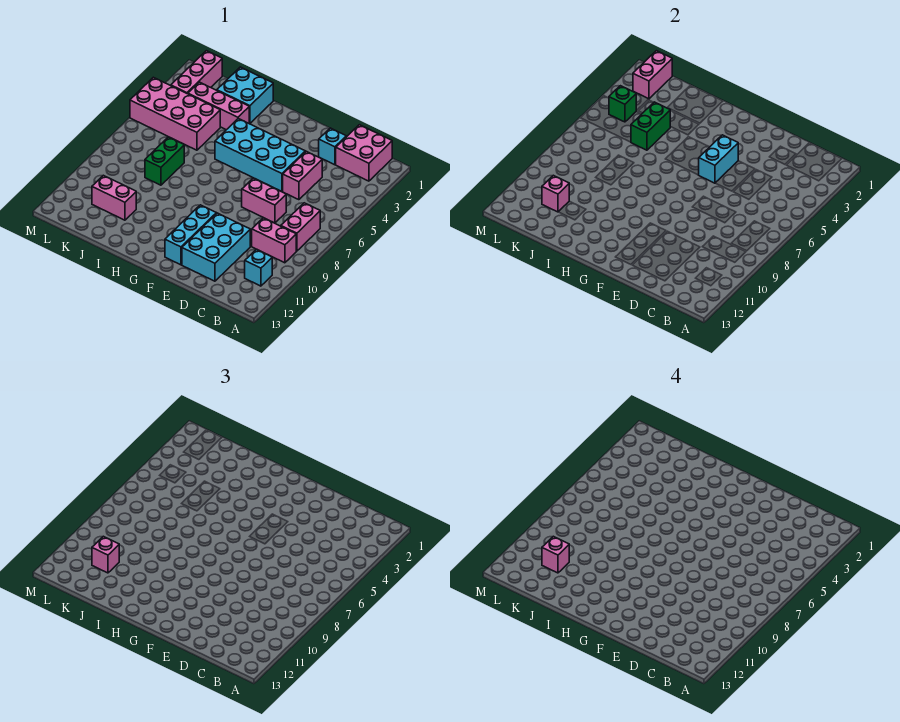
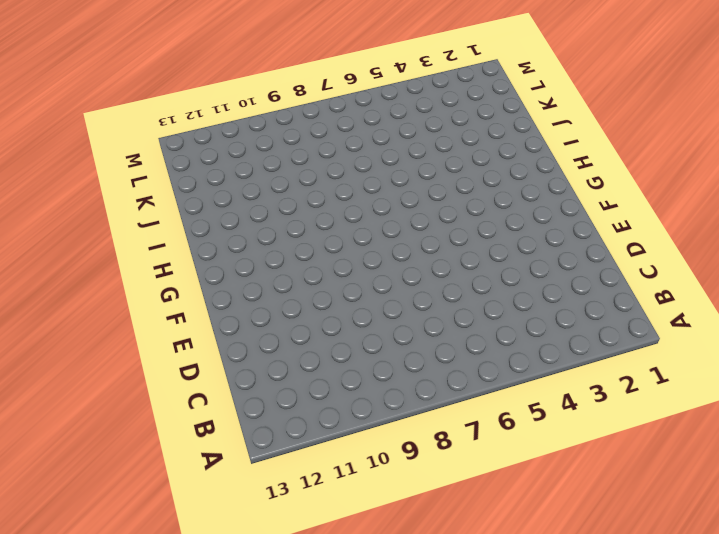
none -> pink brick B1:C2 level 1
none -> pink brick B7:B8 level 1
none -> pink brick B9:C9 level 1

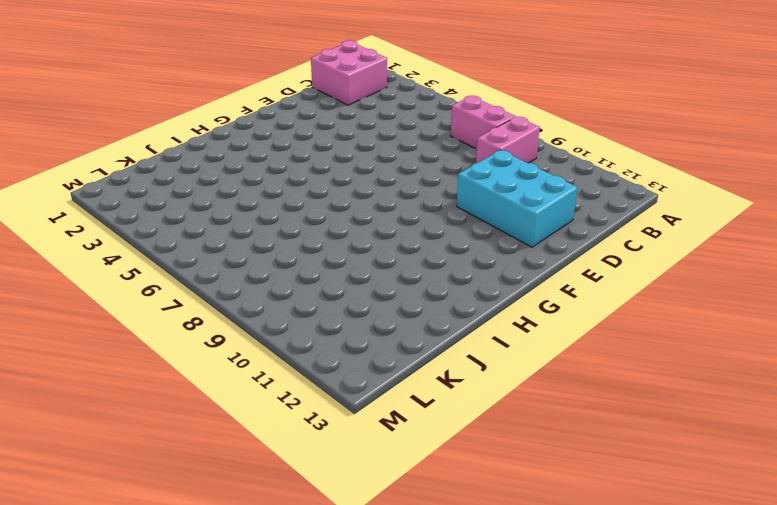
none -> cyan brick B11 level 1
none -> cyan brick D2 level 1
none -> pink brick D4:D5 level 1

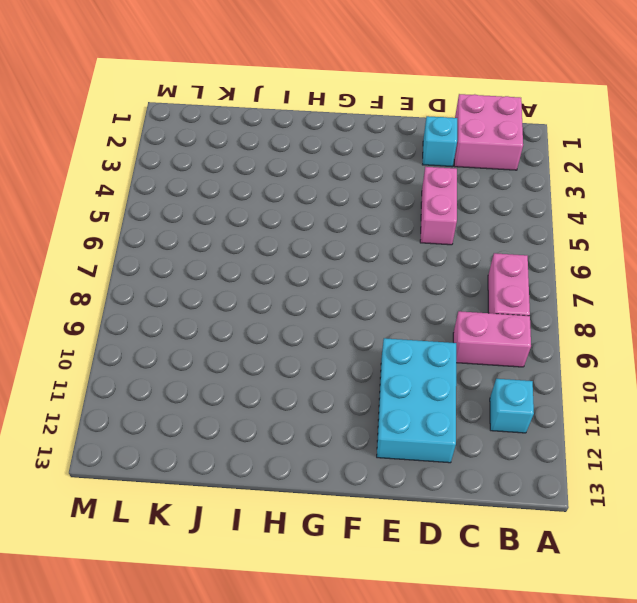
none -> pink brick D7:E7 level 1
none -> cyan brick E4:H5 level 1
none -> cyan brick F10:F12 level 1

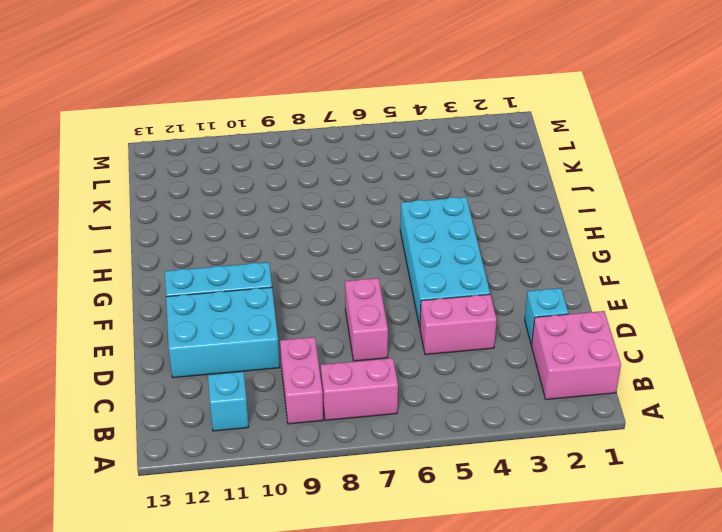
none -> cyan brick I1:J2 level 1
none -> pink brick I3:K3 level 1
none -> pink brick J4:M5 level 1

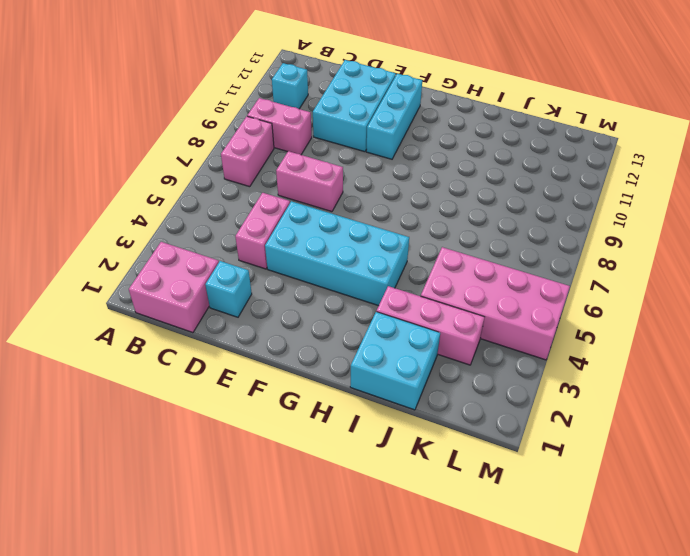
none -> green brick J7:J8 level 1
none -> pink brick J11:K11 level 1
none -> pink brick L1:L3 level 1

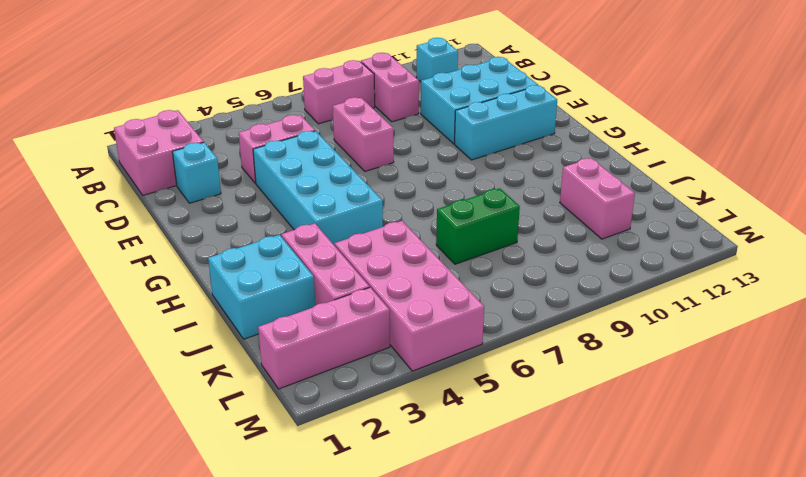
none -> cyan brick F4:F5 level 2
none -> green brick J4:J5 level 2
none -> pink brick K11 level 2

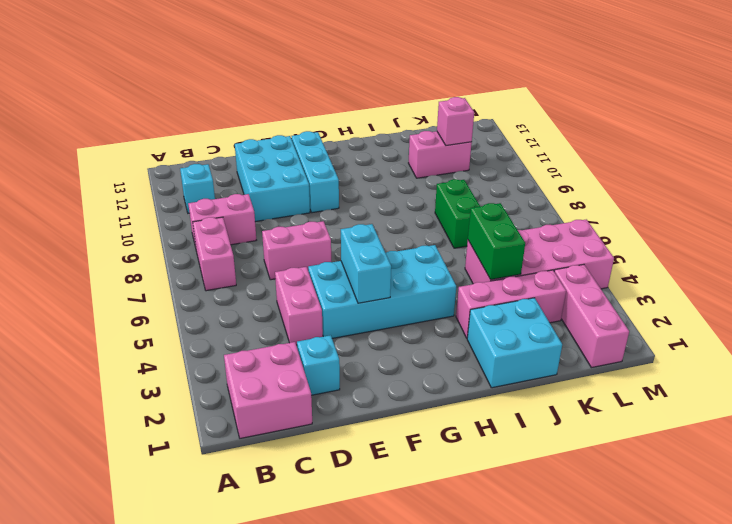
none -> pink brick L1:L2 level 2
none -> green brick L4 level 2
none -> pink brick K11 level 3

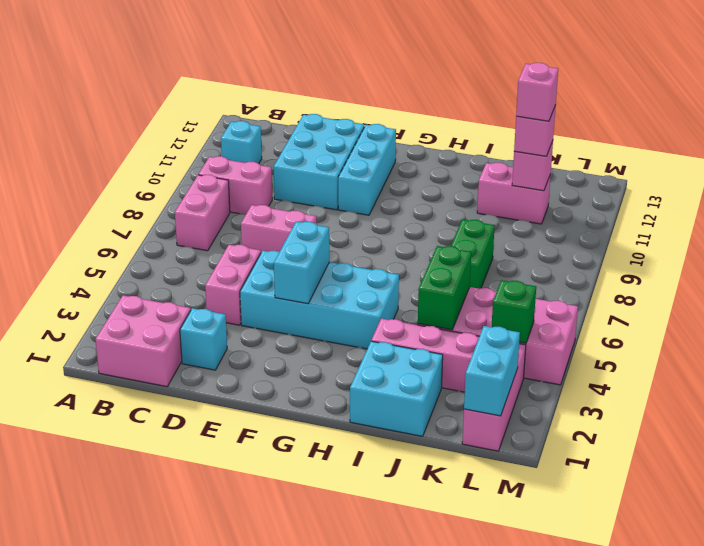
cyan brick L1:L2 level 2 -> pink brick L1:L2 level 2

